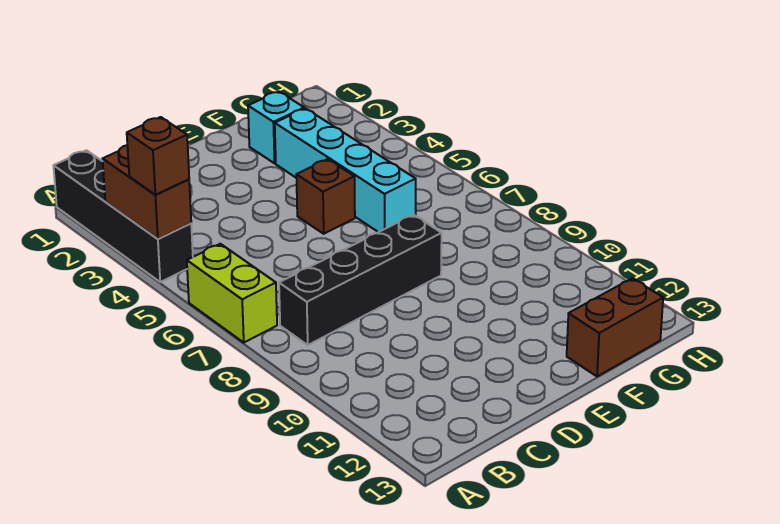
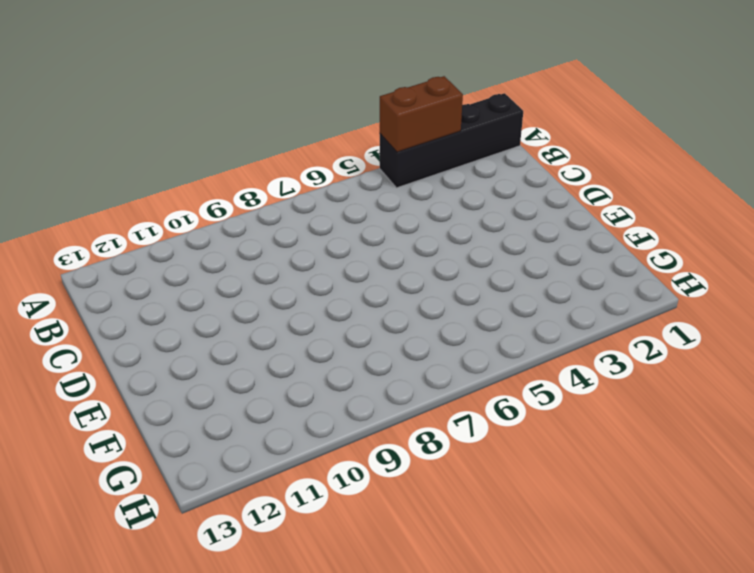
none -> lime brick A6:A7 level 1
none -> black brick B8:E8 level 1

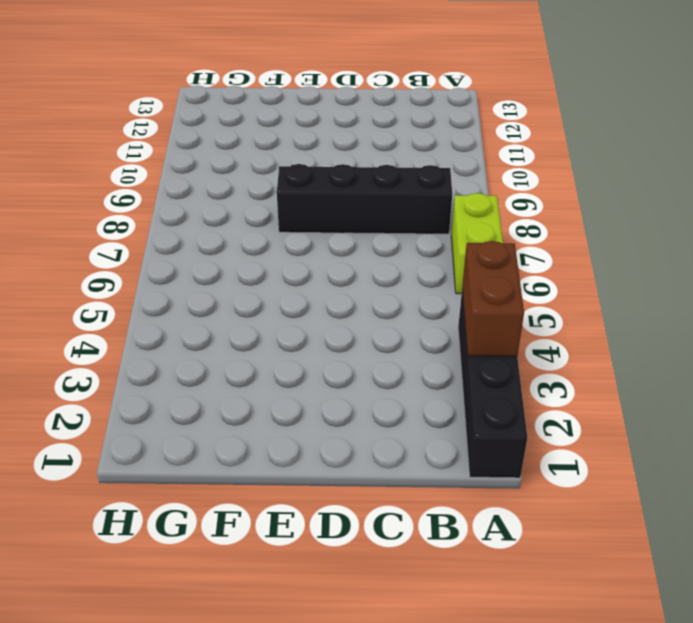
none -> brown brick E5 level 1
none -> cyan brick F2 level 1

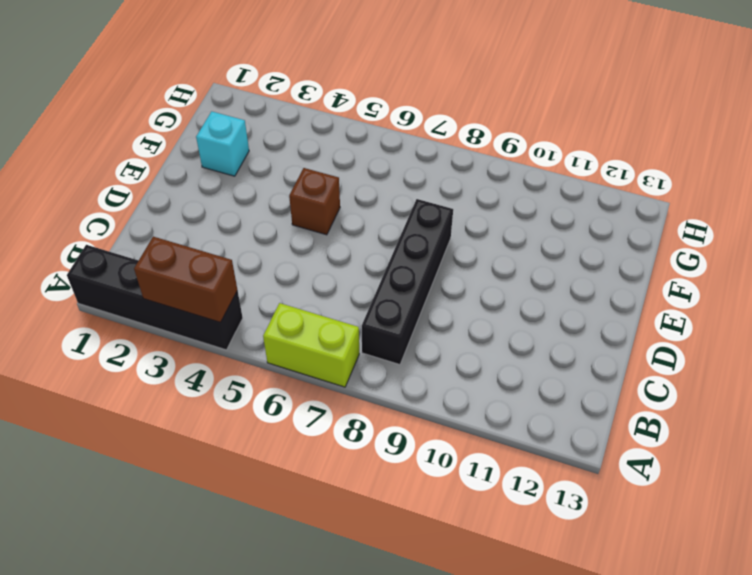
none -> cyan brick F3:F6 level 1
none -> brown brick F13:G13 level 1

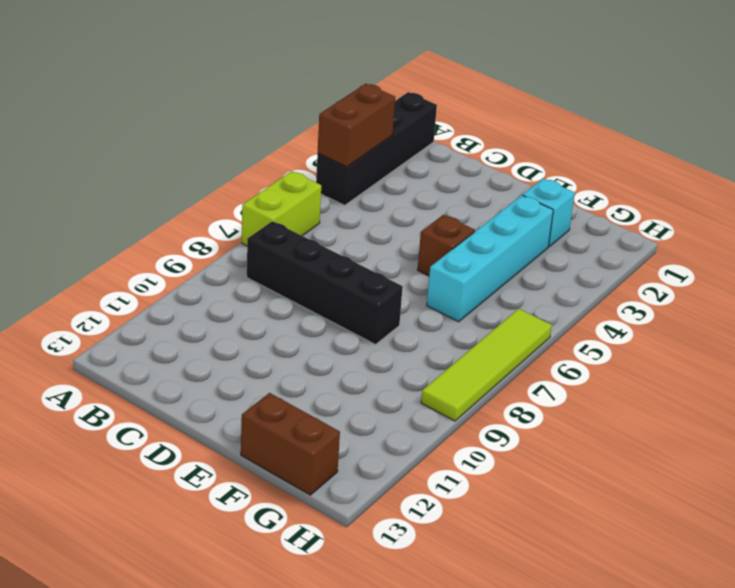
lime tile H6:H9 level 1 -> none
none -> brown brick A4 level 3

